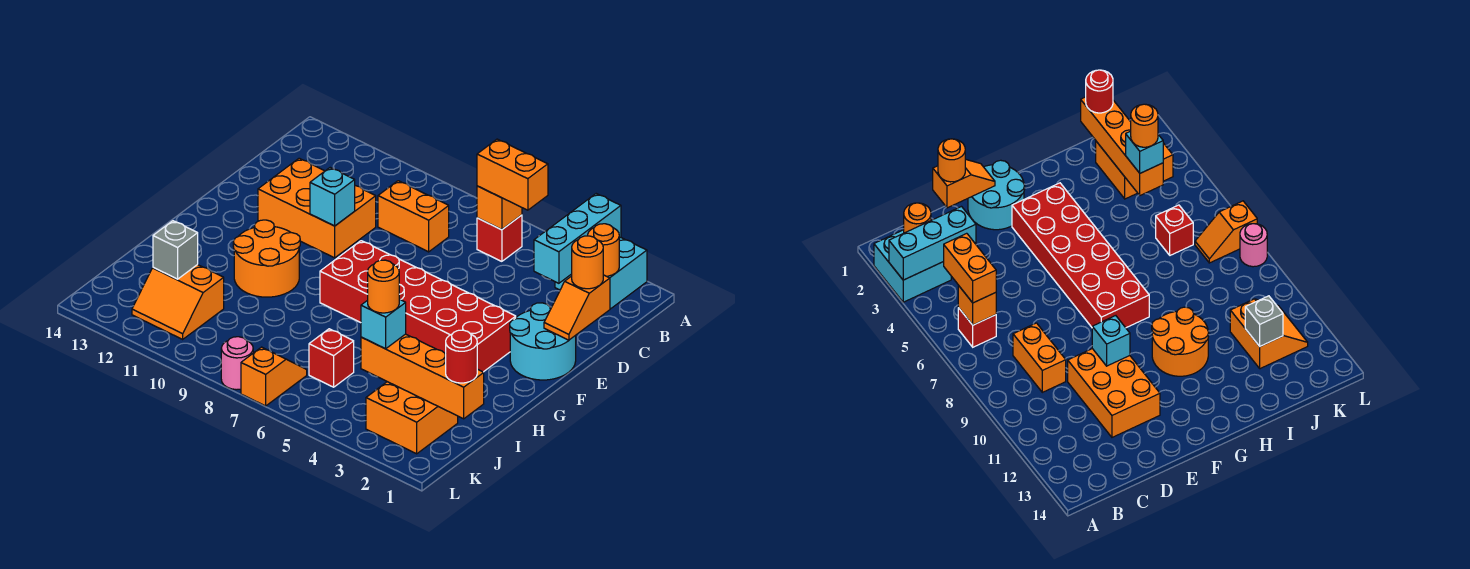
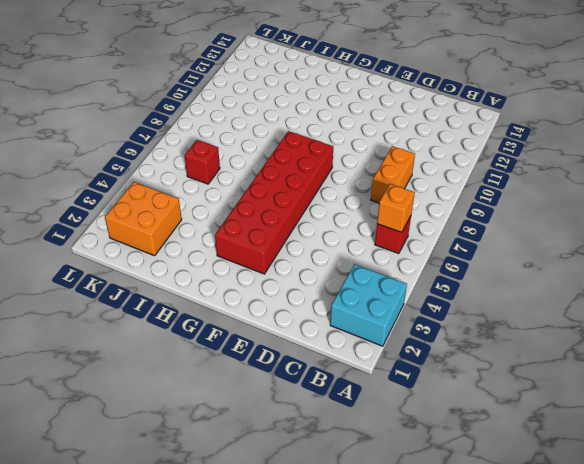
none -> orange brick D10:E12 level 1
none -> cyan round brick E1:F2 level 1
none -> orange round brick G10:H11 level 1

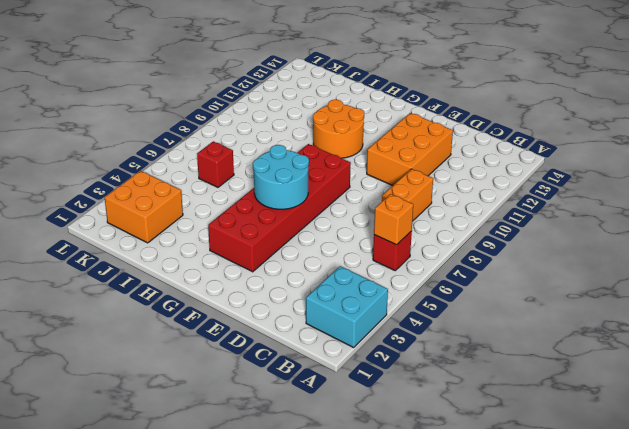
cyan round brick F5:G6 level 2 -> cyan round brick E1:F2 level 1
none -> orange slope J11:K12 level 1 top J
none -> orange slope K7:L7 level 1 top L
none -> pink round brick L8 level 1

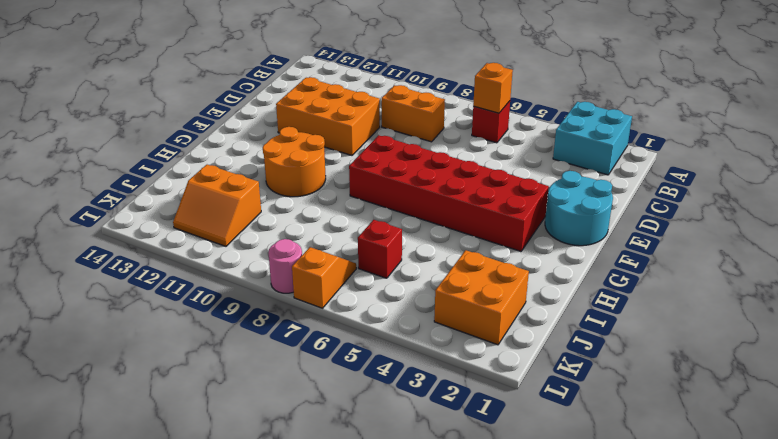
none -> cyan brick A3:C3 level 2
none -> orange round brick B2 level 2
none -> orange slope D1:E1 level 2 top D

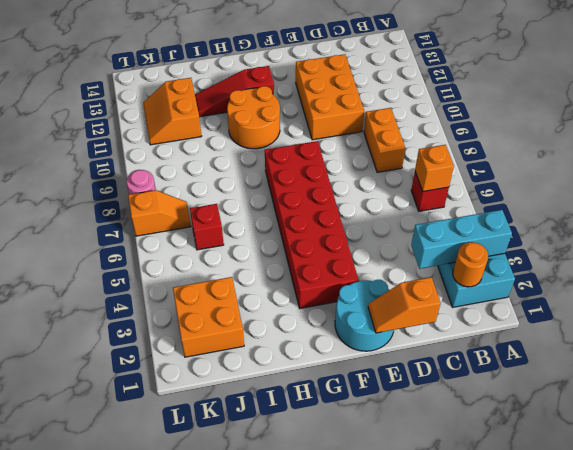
red slope G12:I12 level 1 top G -> none
none -> cyan brick E10 level 2
none -> orange brick J1:J4 level 2
none -> grey brick J12 level 2

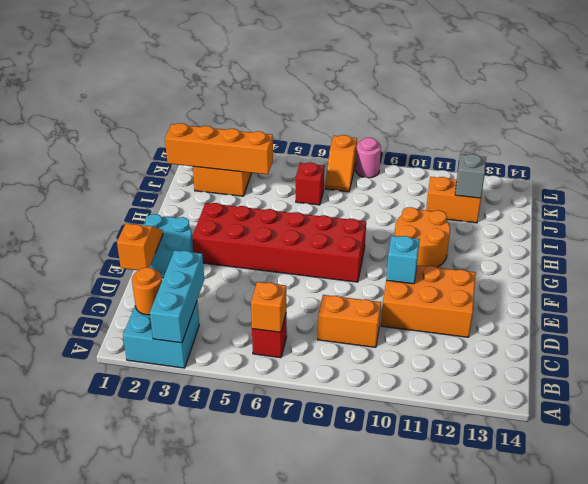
none -> orange brick B5:B6 level 3
none -> orange round brick D1 level 3
none -> red round brick J1 level 3

